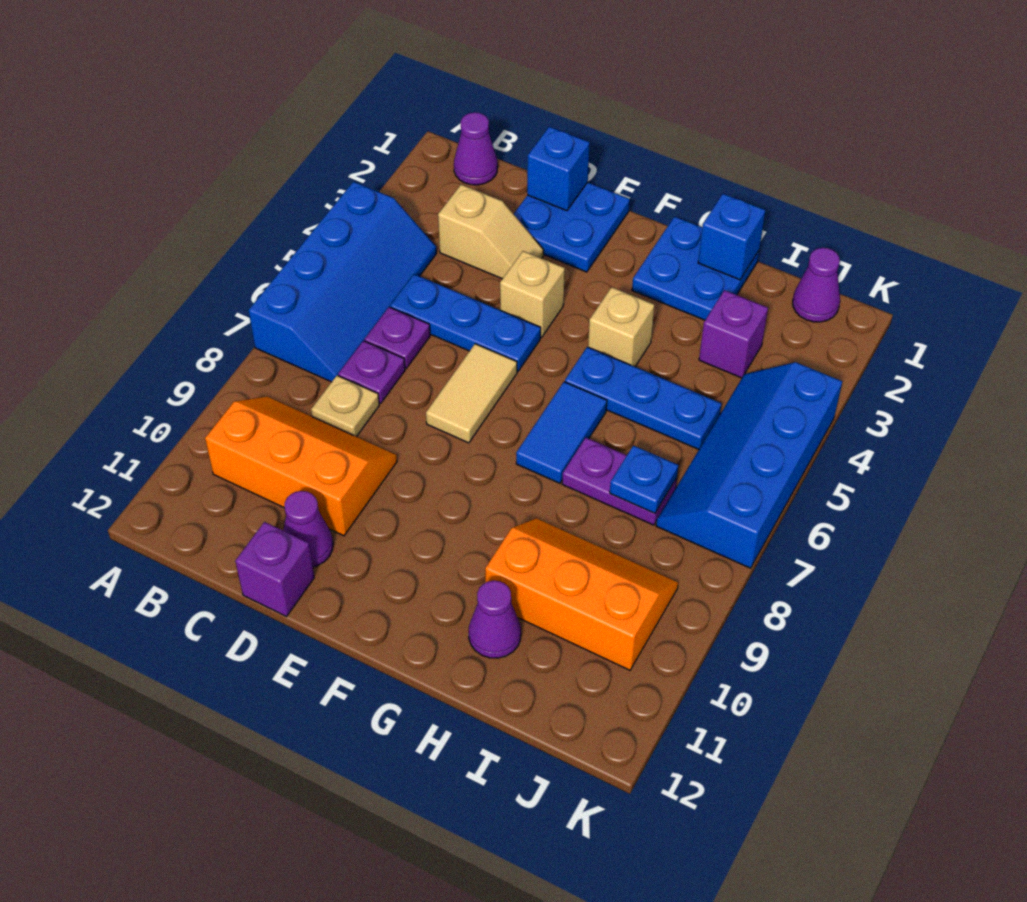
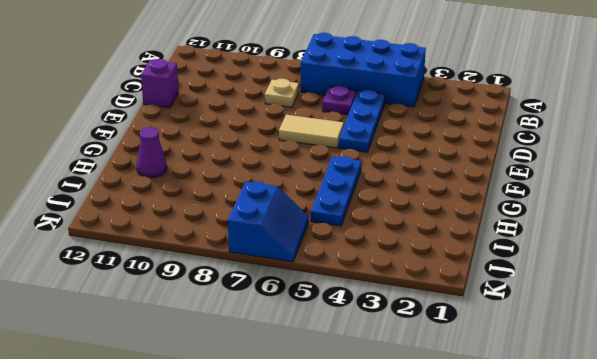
blue brick A4:B7 level 1 -> blue slope A4:B7 level 1 top A
blue slope J6:K7 level 1 top 7 -> blue slope J4:K7 level 1 top K
none -> purple cone B1 level 1
none -> orange slope B9:D10 level 1 top 10
none -> tan slope C3:D3 level 1 top C

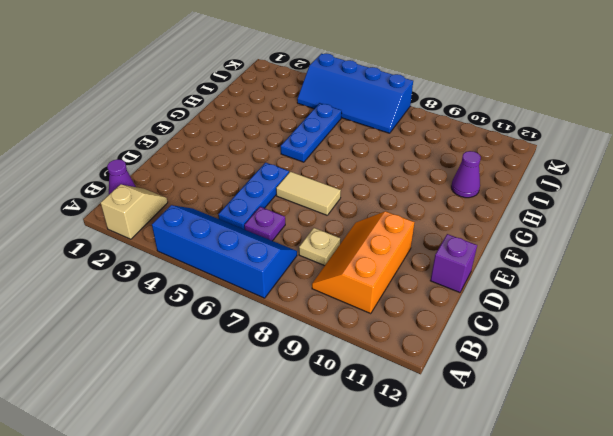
tan slope A2:B2 level 1 top A -> tan slope C3:D3 level 1 top C
none -> purple plate C7 level 1
none -> blue plate D1:E2 level 1
none -> purple cone D11 level 1

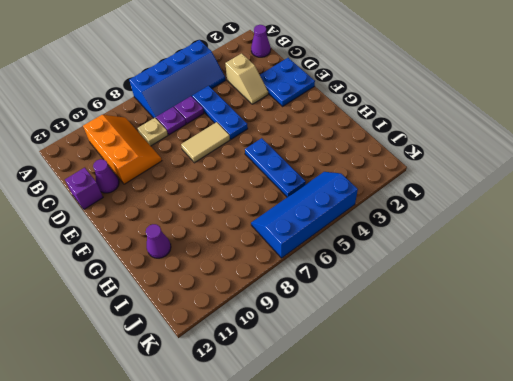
none -> tan brick E4 level 1
none -> blue plate G1:H2 level 1
none -> tan brick G4 level 1

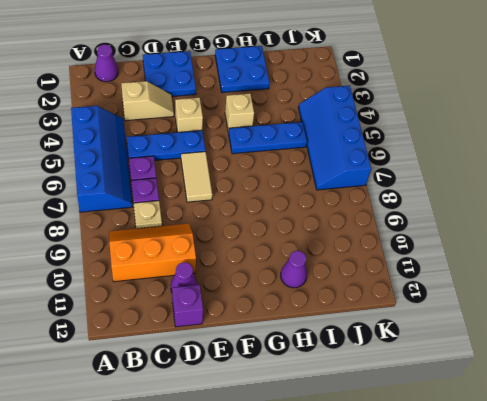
none -> blue tile G6:G7 level 1
none -> purple plate H7:I7 level 1
none -> orange slope H9:J10 level 1 top 10

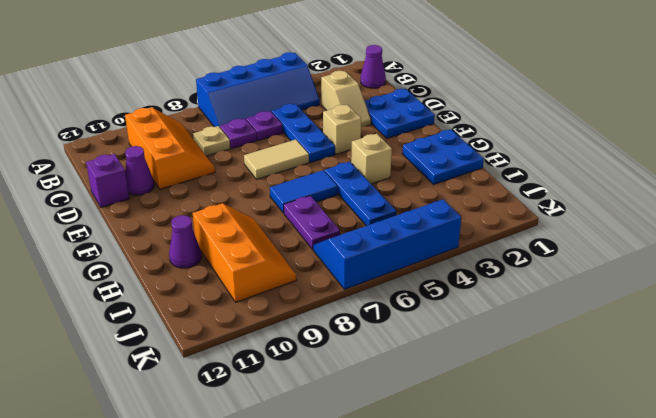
none -> purple brick I3 level 1
none -> purple cone J1 level 1
none -> blue brick D1 level 2

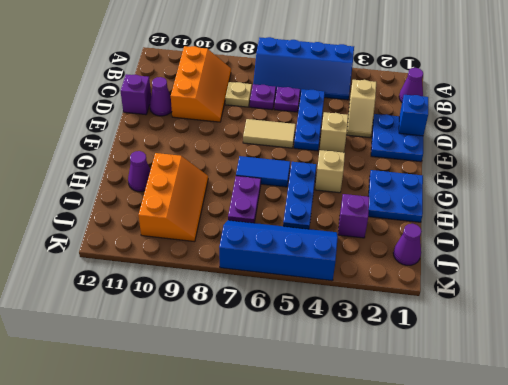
none -> blue brick H1 level 2
none -> blue plate I7 level 2

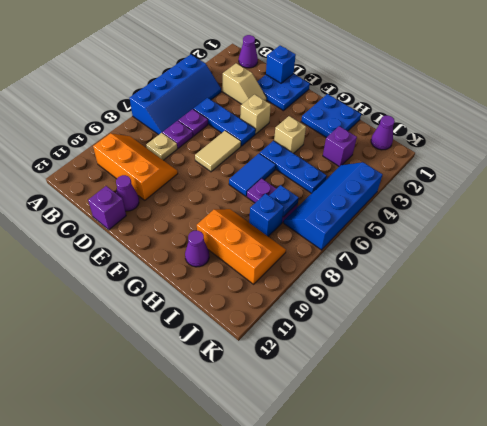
blue brick I8 level 1 -> blue brick H1 level 2

